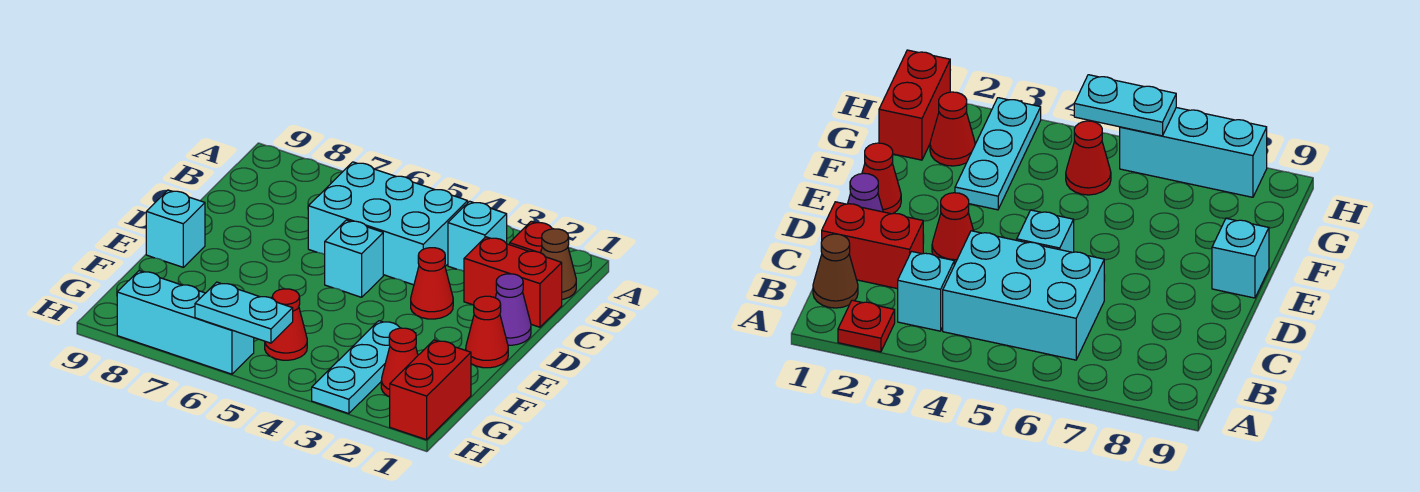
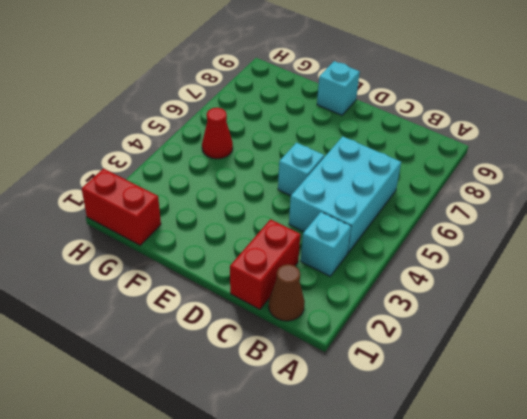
none -> red plate A2 level 1
none -> purple cone D1 level 1
none -> red cone D3 level 1

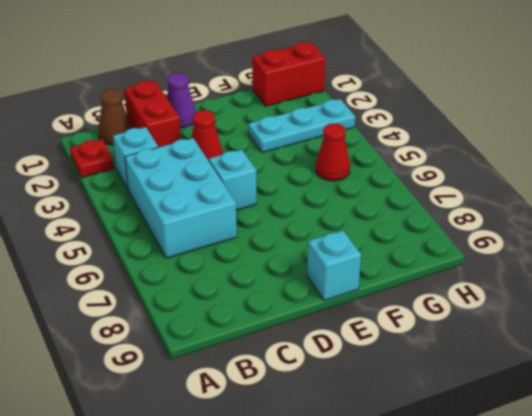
none -> red cone E1 level 1
none -> red cone G2 level 1
none -> cyan brick H6:H8 level 1

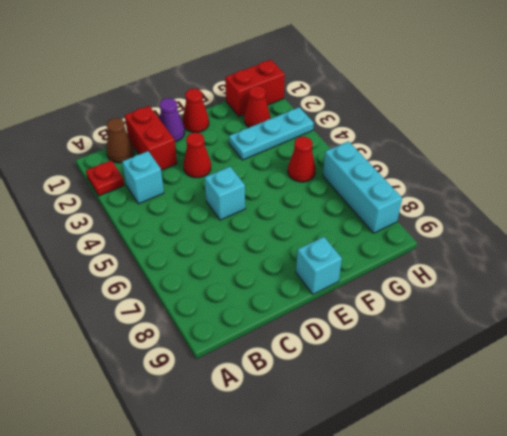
none -> cyan brick B4:C6 level 1
none -> cyan plate H5:H6 level 2

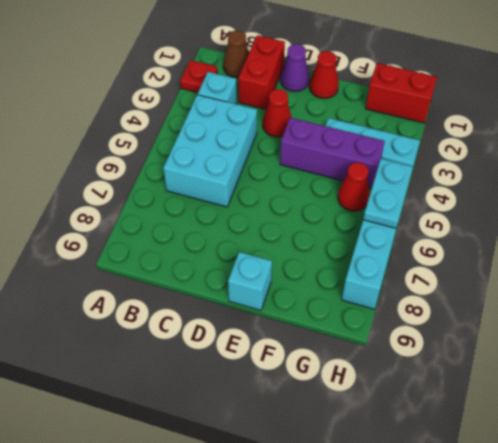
purple brick E4:G4 level 1 -> none
none -> cyan brick D5 level 1
none -> red cone G2 level 1

